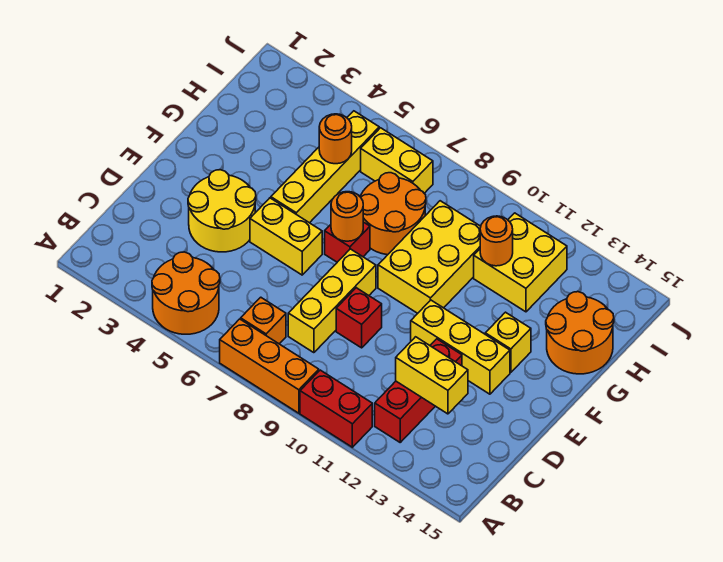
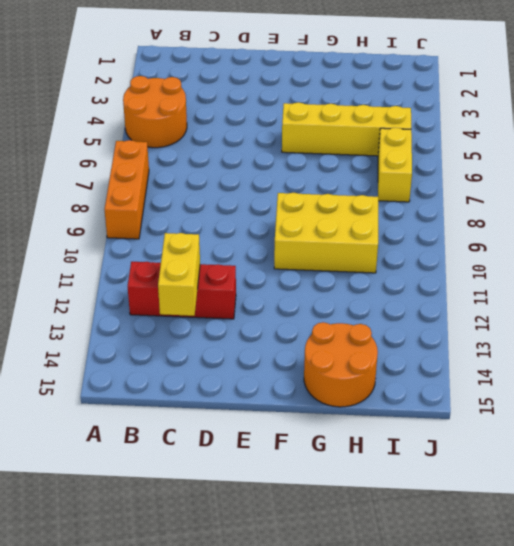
none -> red brick A10:A11 level 1
none -> orange brick B7 level 1
none -> yellow brick C8:E8 level 1

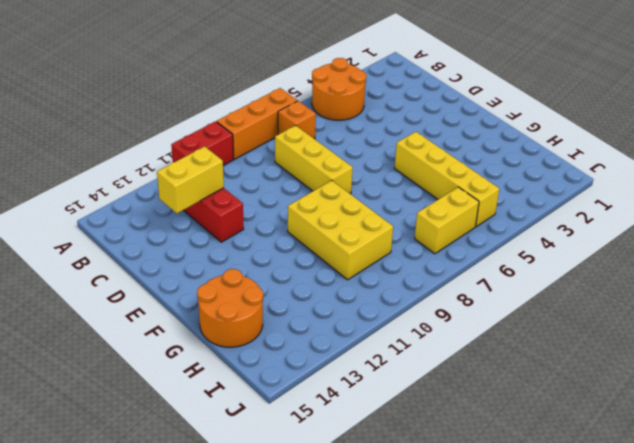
none -> yellow round brick D3:E4 level 1
none -> red brick D9 level 1
none -> yellow brick E5:E6 level 1

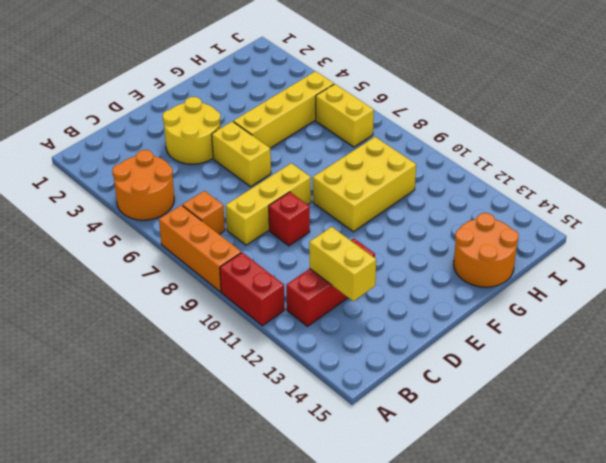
none -> yellow brick E11:E13 level 1
none -> red brick F7 level 1
none -> yellow brick F13 level 1

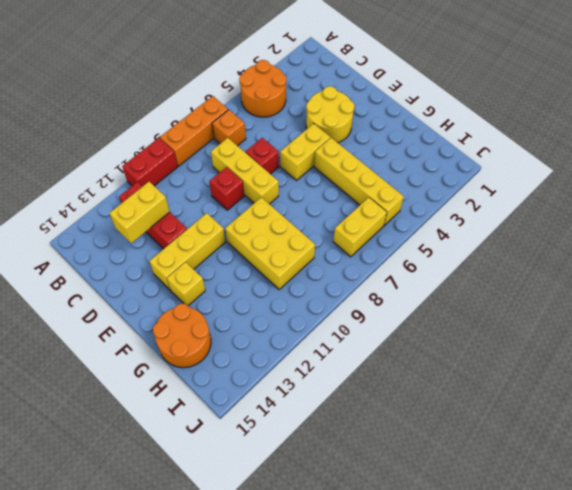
red brick D7 level 1 -> red brick F7 level 1
none -> orange round brick G7:H8 level 1
none -> yellow brick H11:I12 level 1
none -> orange round brick F7 level 2

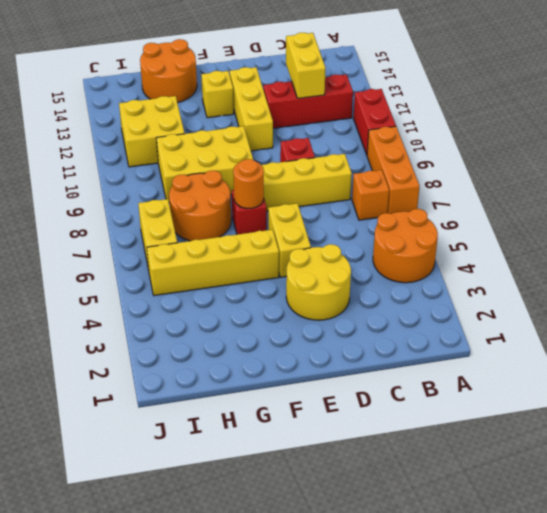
none -> orange round brick H5 level 2
none -> orange round brick H11 level 2

